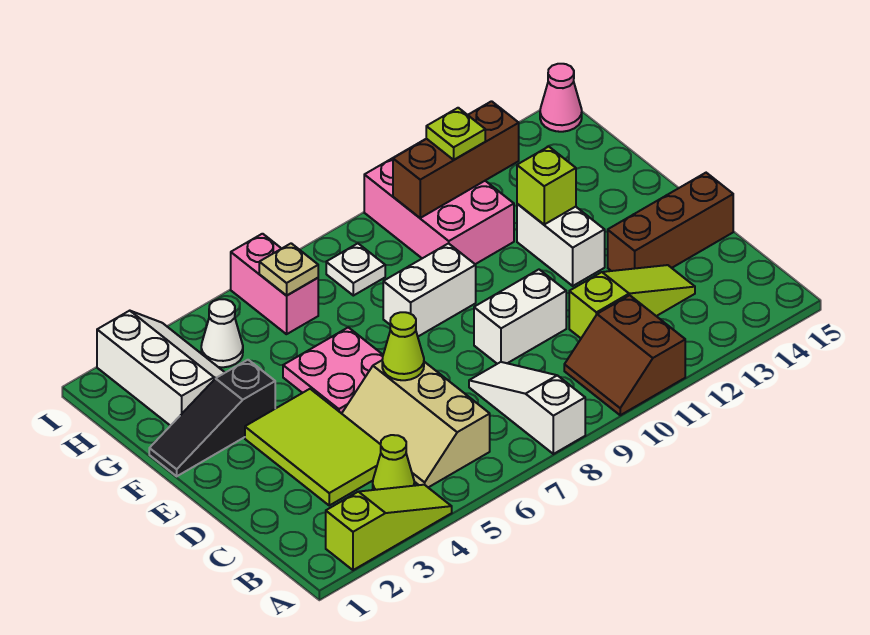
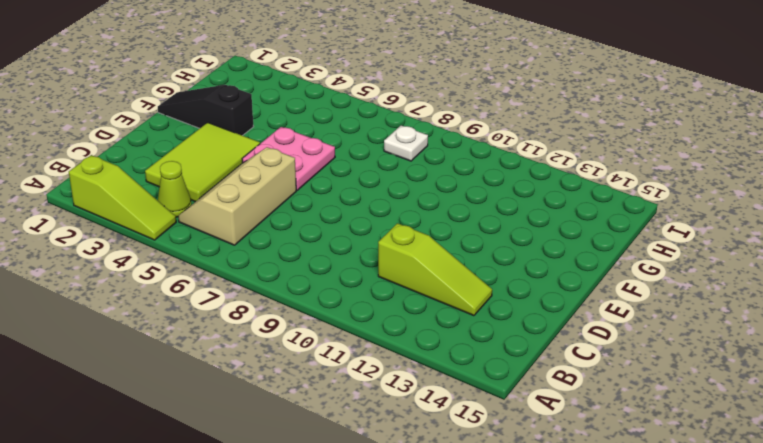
none -> white slope A8:C8 level 1 top A
none -> brown slope A10:B11 level 1 top 11
none -> white brick D9:D10 level 1

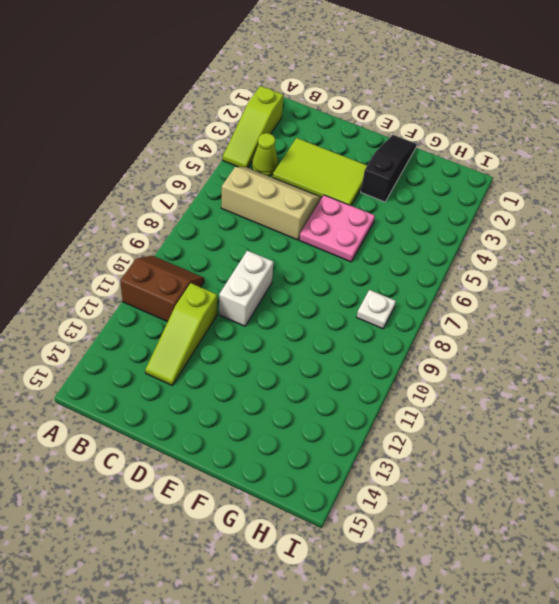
none -> white slope A8:C8 level 1 top A
none -> brown brick D13:D15 level 1
none -> white brick E12:F12 level 1

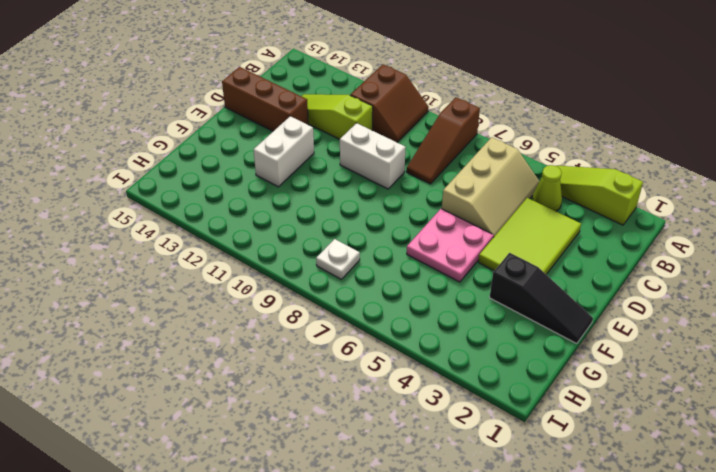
brown slope A8:C8 level 1 top A -> white slope A8:C8 level 1 top A
none -> white brick F8:F9 level 1
none -> white slope G2:I3 level 1 top 2
none -> pink brick G10:I11 level 1

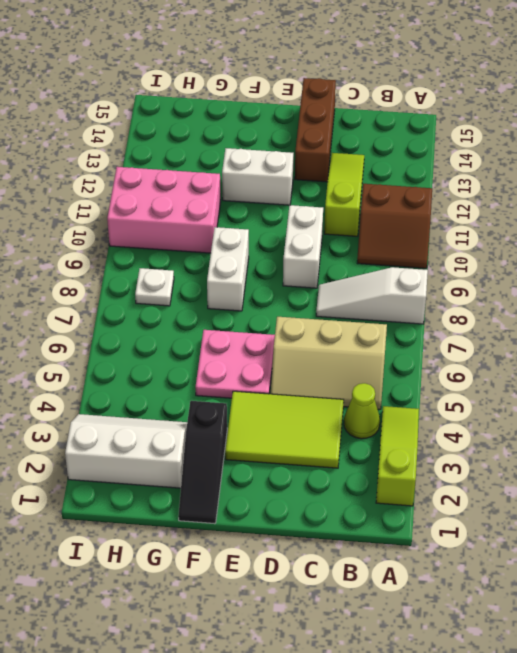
none -> white cone H4 level 1
none -> pink brick H6:I6 level 1
none -> pink cone I15 level 1

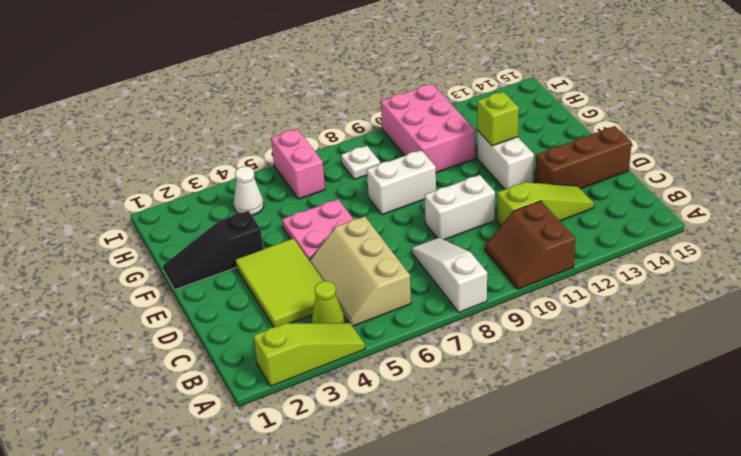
none -> white slope G2:I3 level 1 top 2
none -> pink cone I15 level 1
none -> lime cone D6 level 2

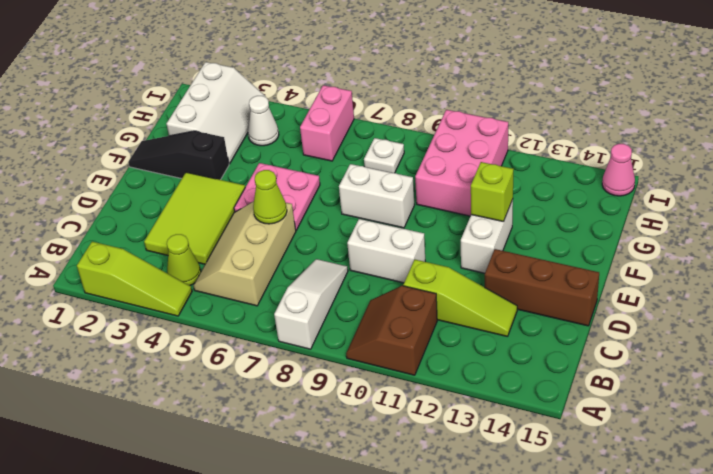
none -> tan plate H6 level 2
none -> brown brick H10:H12 level 2
none -> lime plate H11 level 3

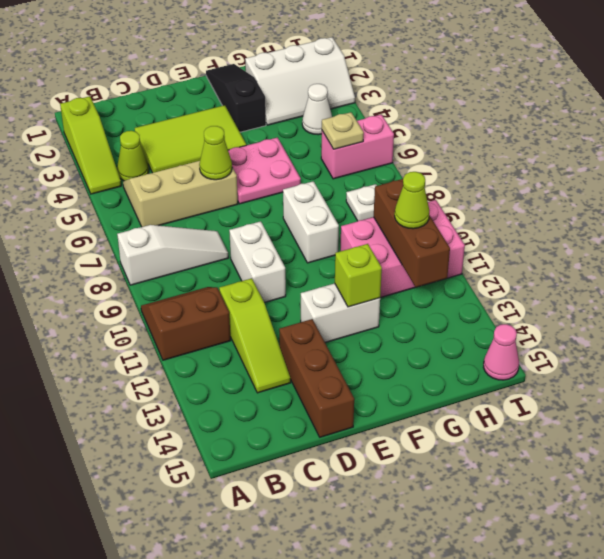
lime cone H11 level 3 -> lime plate H11 level 3

